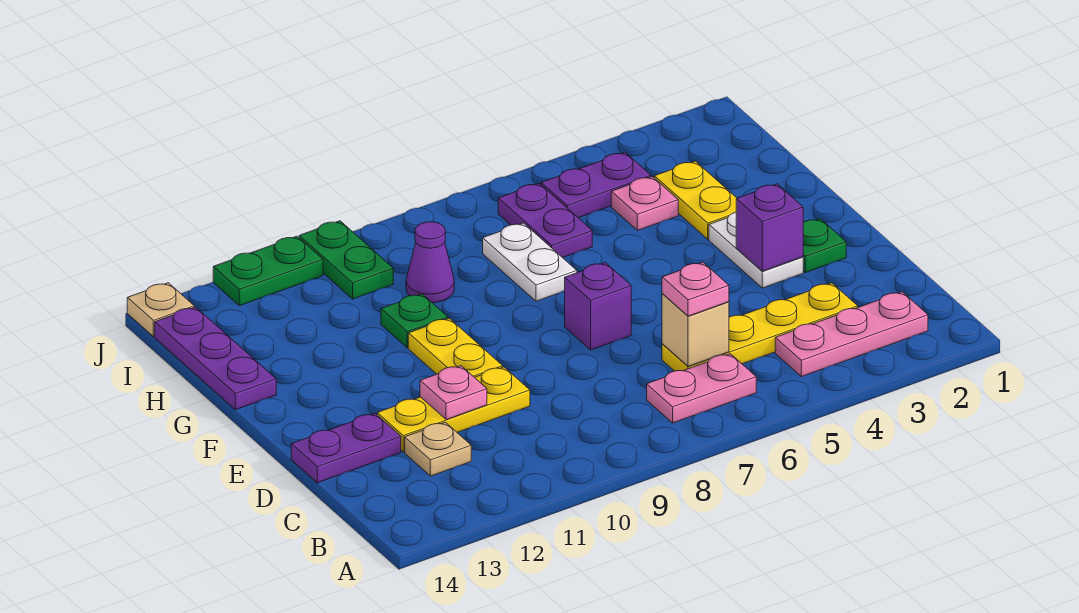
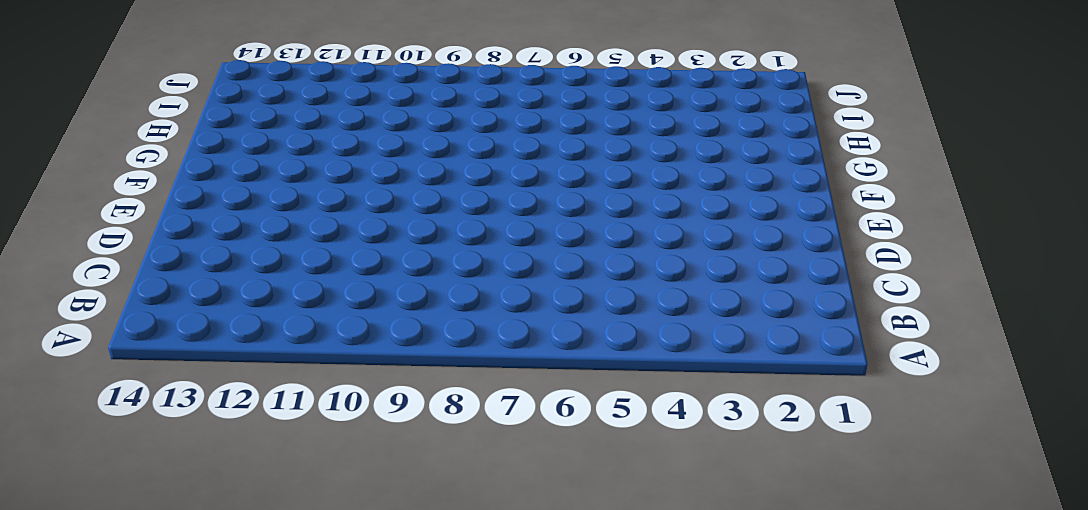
none -> pink plate B2:B4 level 1
none -> pink plate B6:B7 level 1
none -> yellow plate C3:C6 level 1

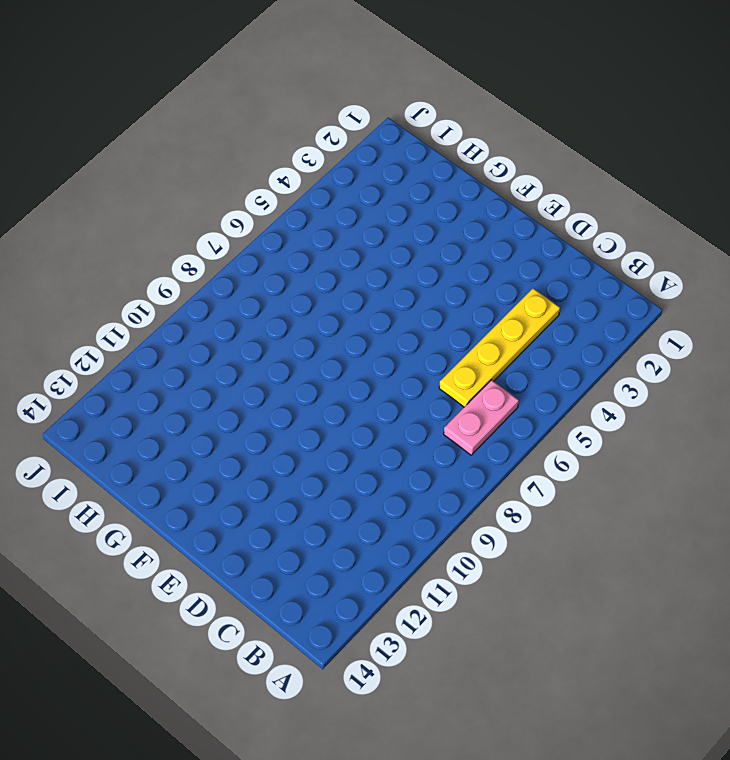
none -> pink plate B2:B4 level 1
none -> tan plate C12 level 1
none -> yellow plate D10:D12 level 1

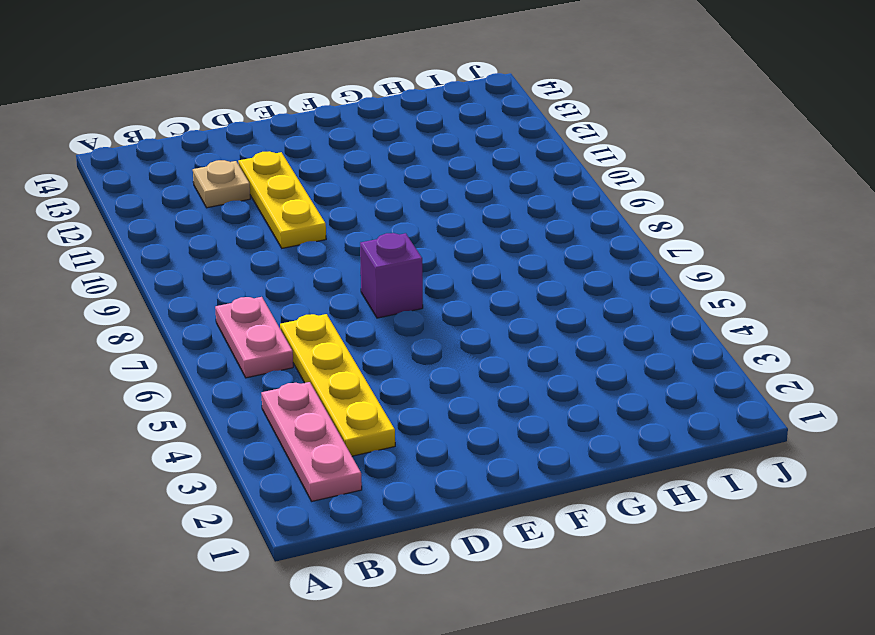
none -> purple plate D13:D14 level 1
none -> green plate E2 level 1
none -> white plate E3:F3 level 1

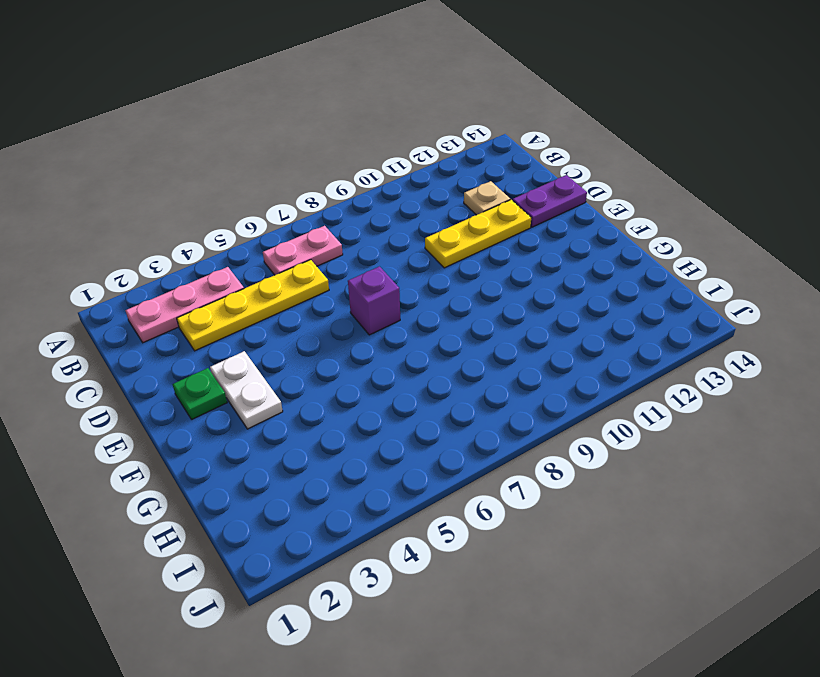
none -> yellow plate E10:F10 level 1
none -> yellow plate G3:H3 level 1
none -> white plate G7:H7 level 1

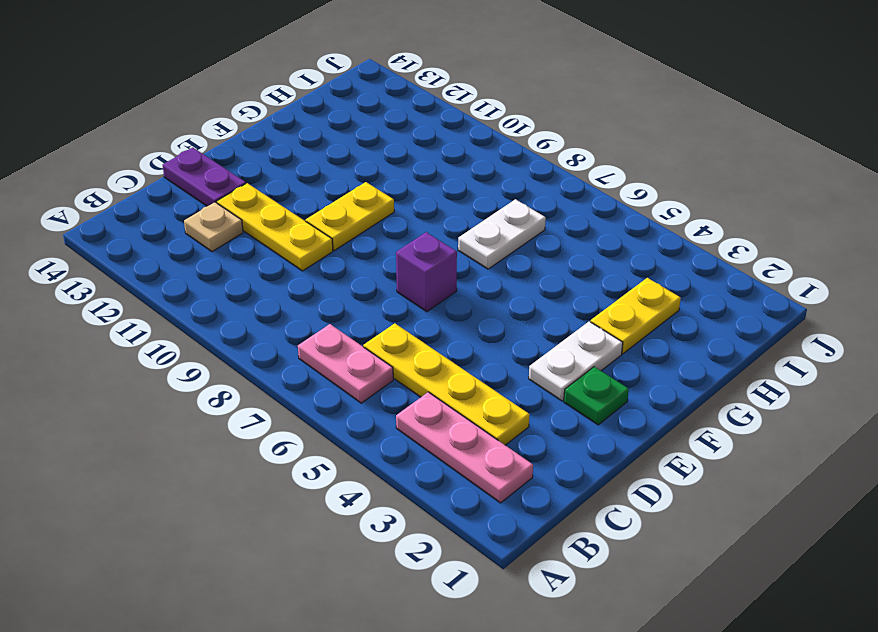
none -> green plate G10 level 1
none -> purple plate G14:I14 level 1
none -> pink plate H4 level 1

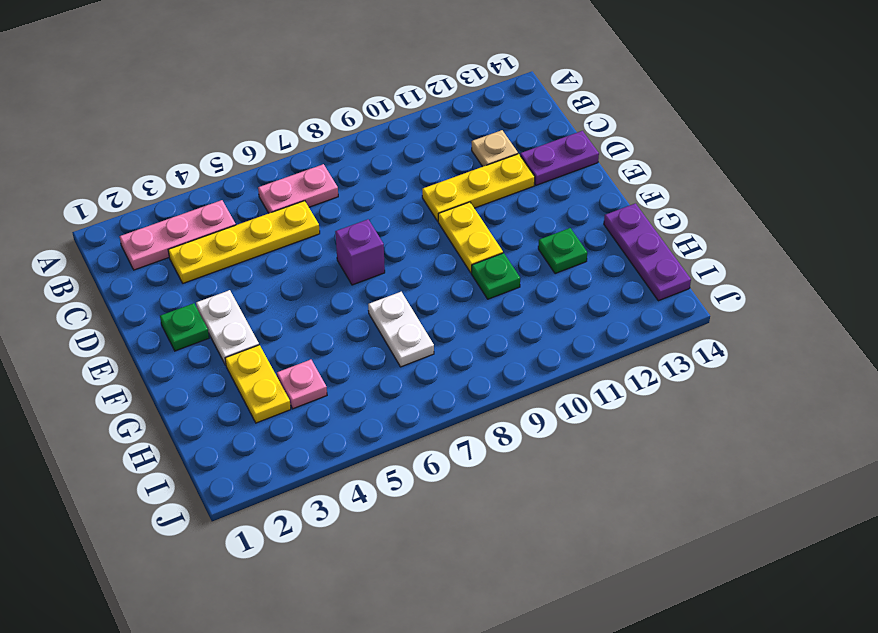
green plate G12 level 1 -> none
none -> purple plate H6:I6 level 1
none -> purple cone H9 level 1
none -> purple plate I4:I5 level 1

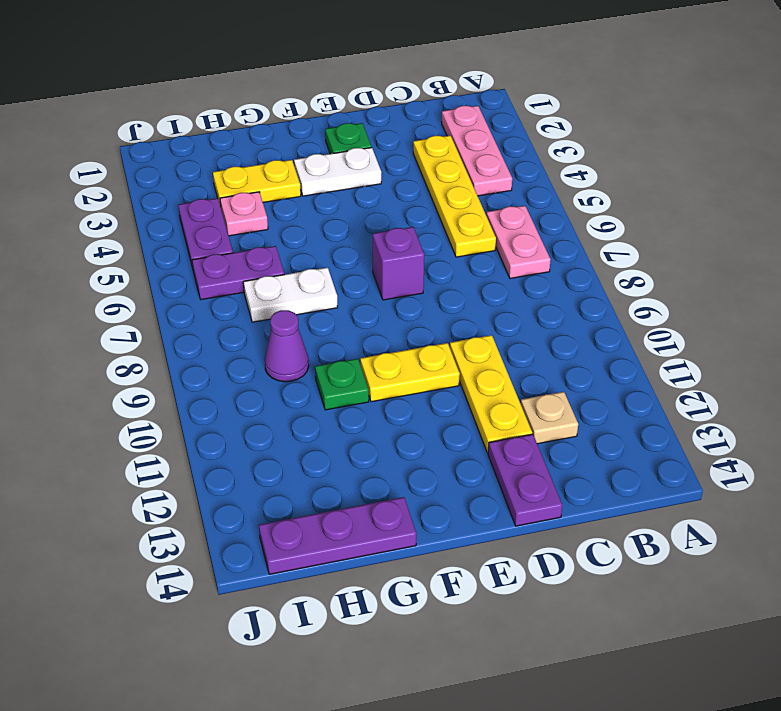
none -> green plate I10:J10 level 1
none -> green plate J11:J12 level 1
none -> tan plate J14 level 1

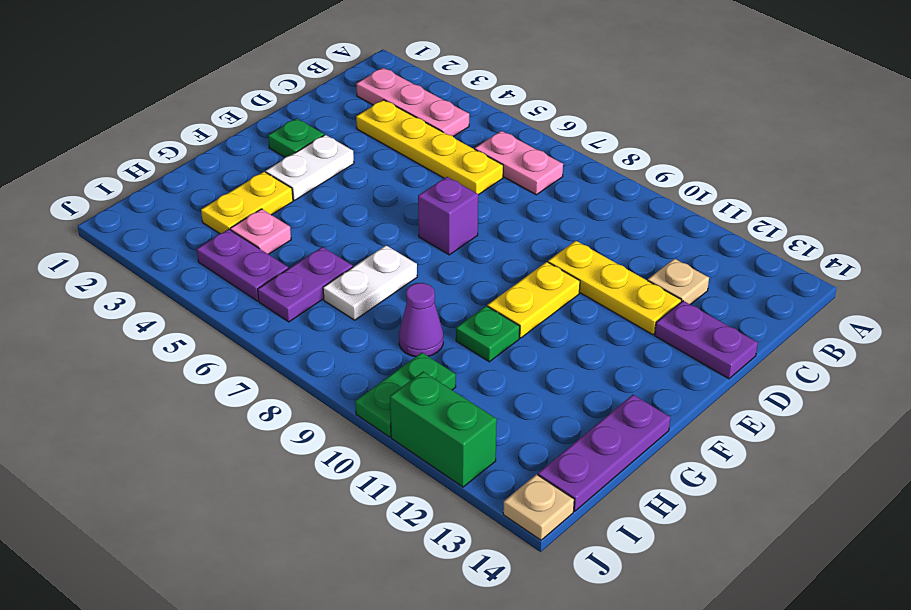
green brick J11:J12 level 1 -> green plate J11:J12 level 1
none -> tan brick C6 level 2
none -> pink plate D11 level 2
none -> purple brick E3 level 2

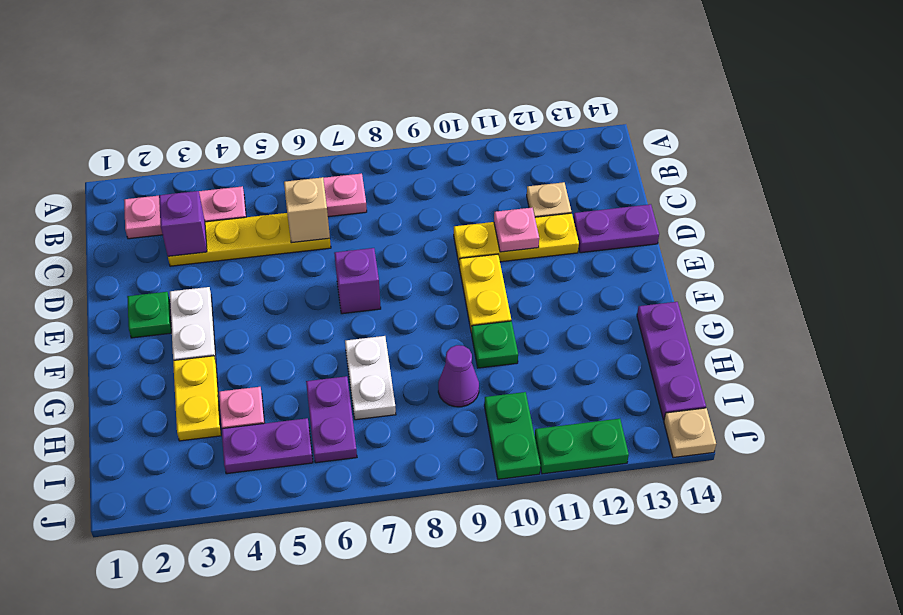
purple brick C3 level 2 -> purple brick E3 level 2
none -> pink plate C6 level 3

